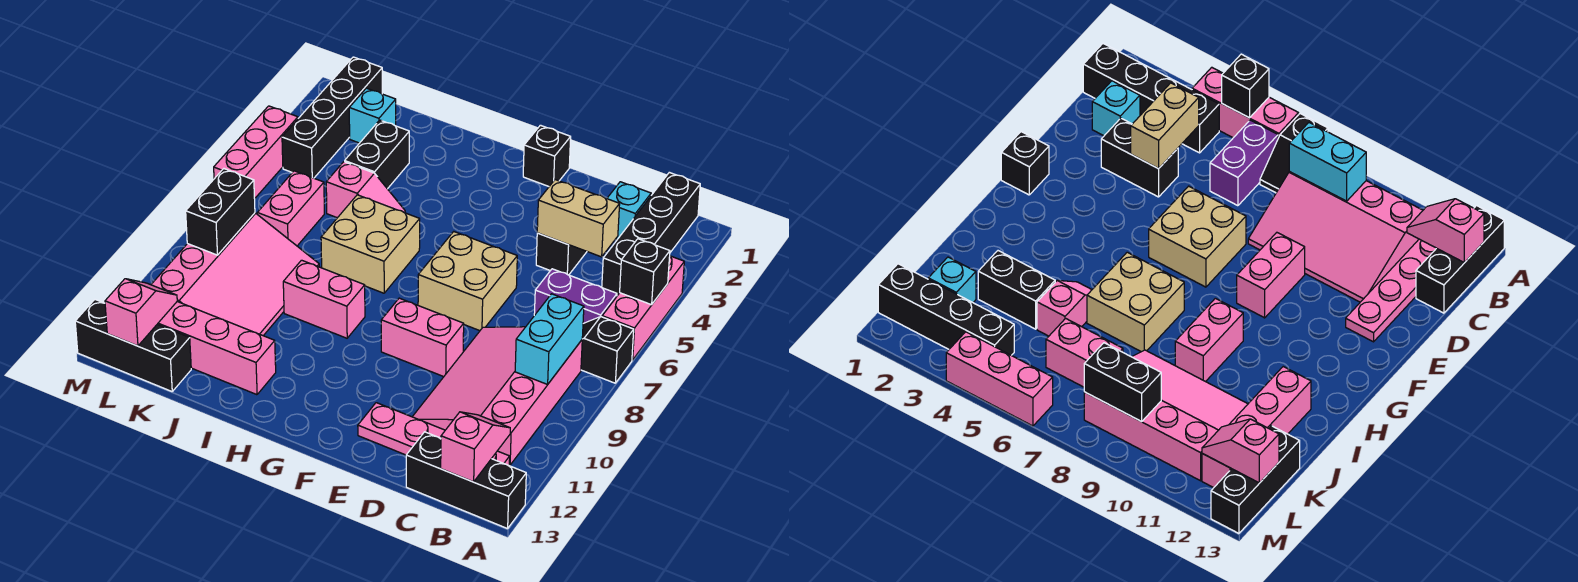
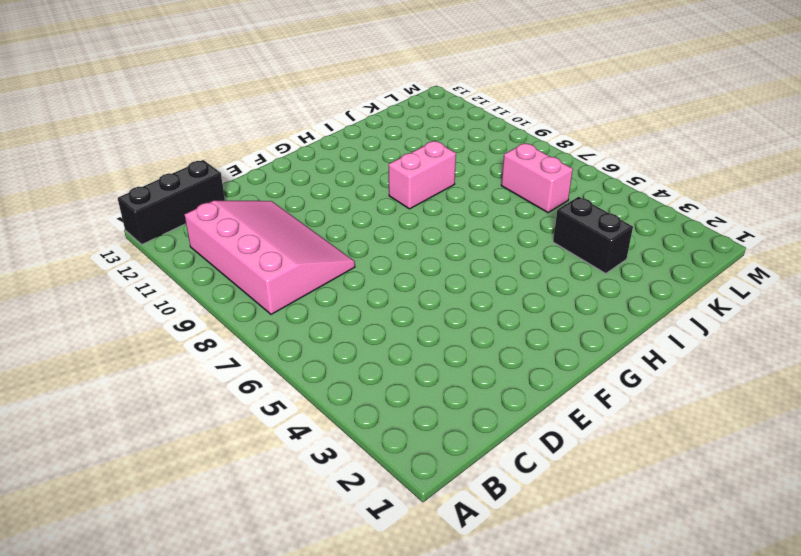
none -> pink brick A4:A6 level 1
none -> black slope A7:B7 level 1 top A
none -> black brick B1:B4 level 1

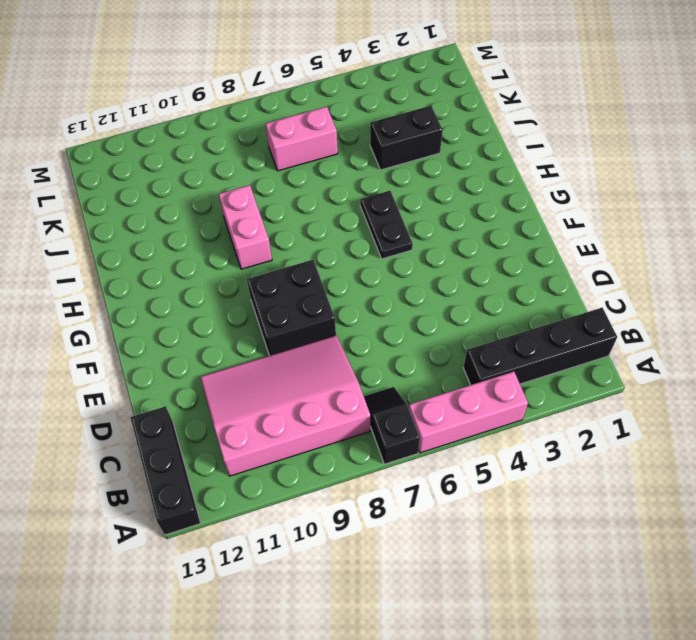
black brick E8:F9 level 1 -> pink brick E9:F9 level 1
black plate G5:H5 level 1 -> none
none -> purple brick B6:C6 level 1
none -> pink plate B12:E12 level 1
none -> cyan brick C2 level 1

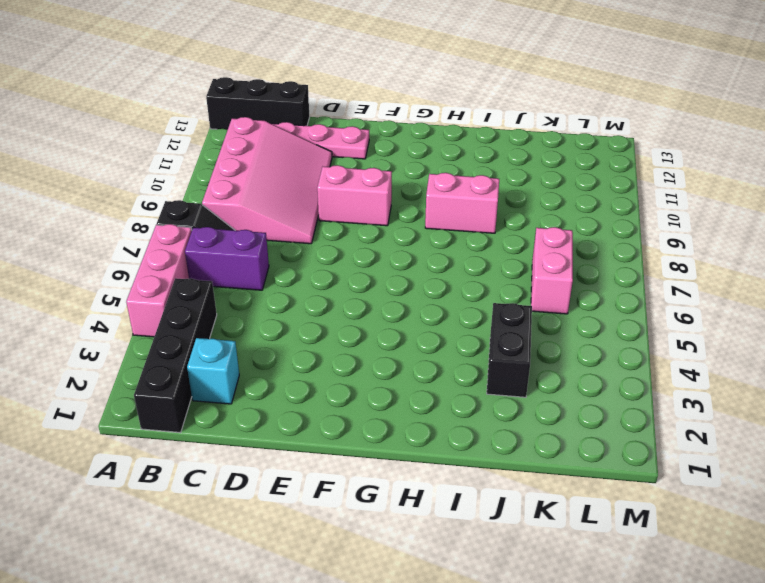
none -> black brick D3:D4 level 1
none -> tan brick E6:F7 level 1
none -> black brick F1 level 1

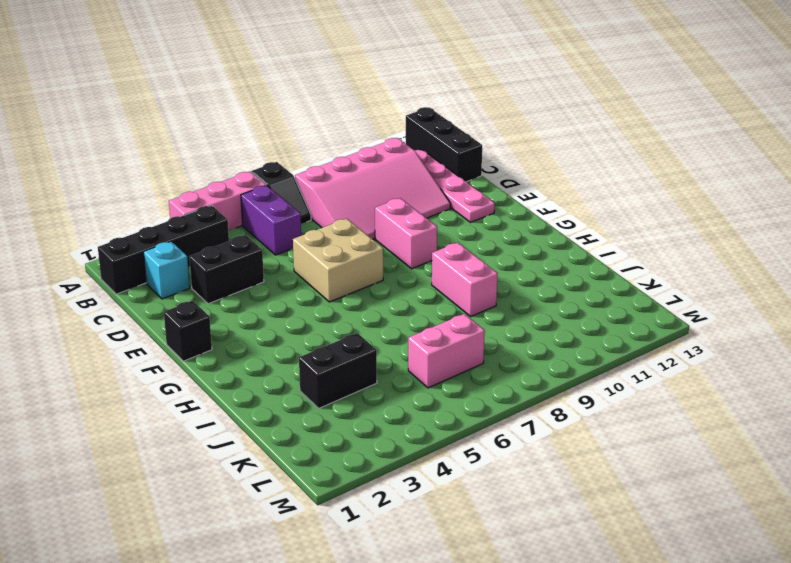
none -> tan brick H6:I7 level 1
none -> pink slope I5:J5 level 1 top J
none -> pink brick I12:L12 level 1

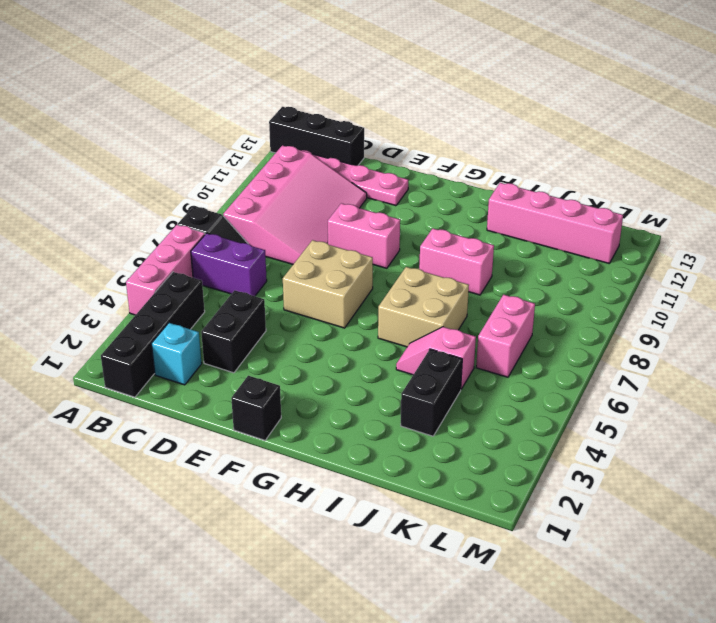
none -> pink slope J8:L11 level 1 top L
none -> cyan brick K2 level 1
none -> black brick K13:M13 level 1

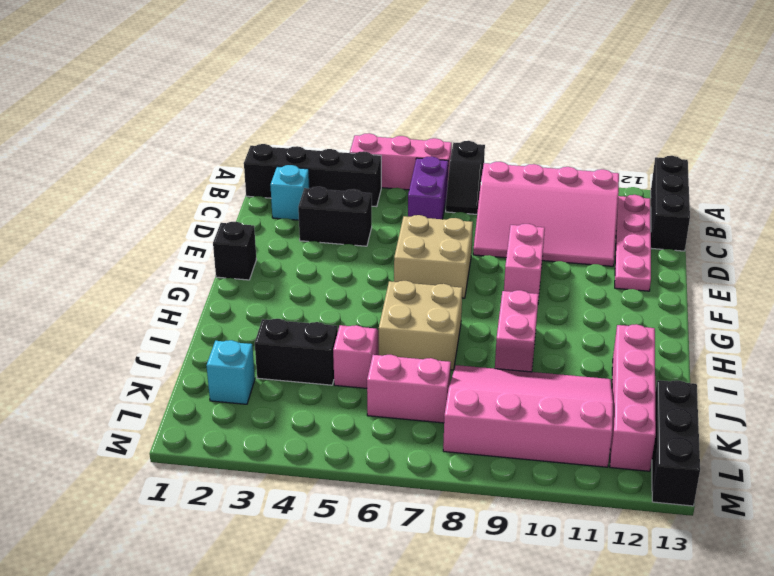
none -> black brick L1:L4 level 1
none -> pink brick M4:M6 level 1
none -> black brick A5 level 2

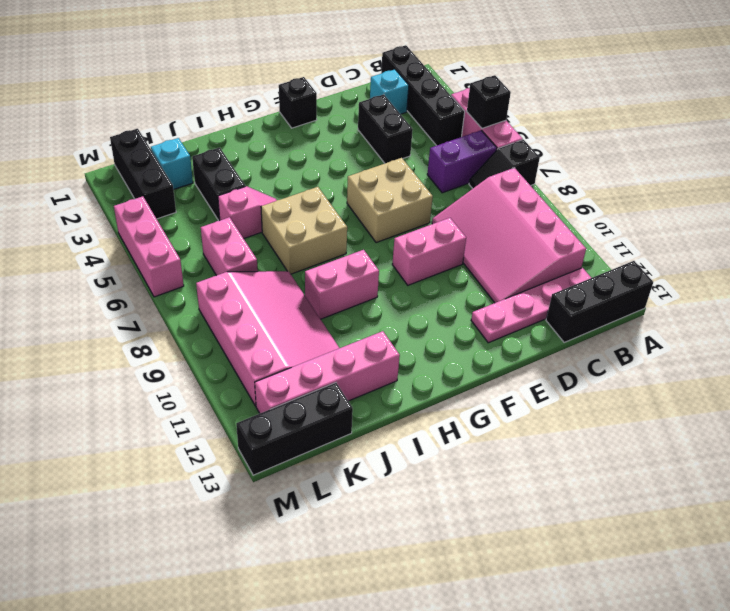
black brick L1:L3 level 1 -> black brick L1:L4 level 1
none -> cyan brick B8:B9 level 2
none -> pink slope B12:B13 level 2 top 13
none -> tan brick C4:D4 level 2

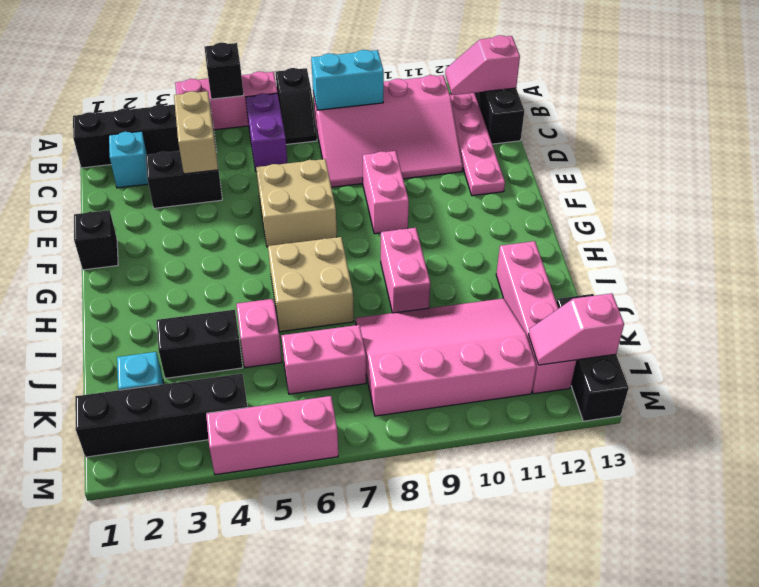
none -> black brick L8:L9 level 2

